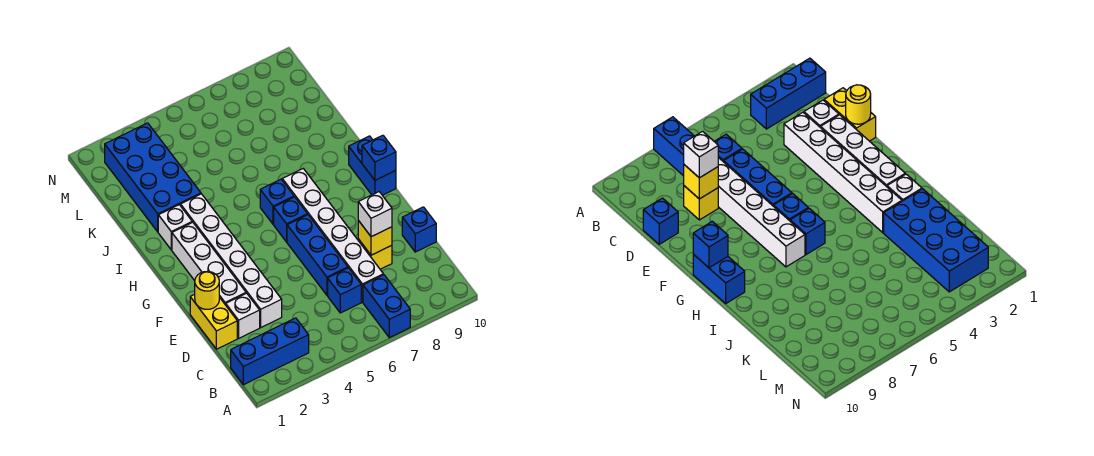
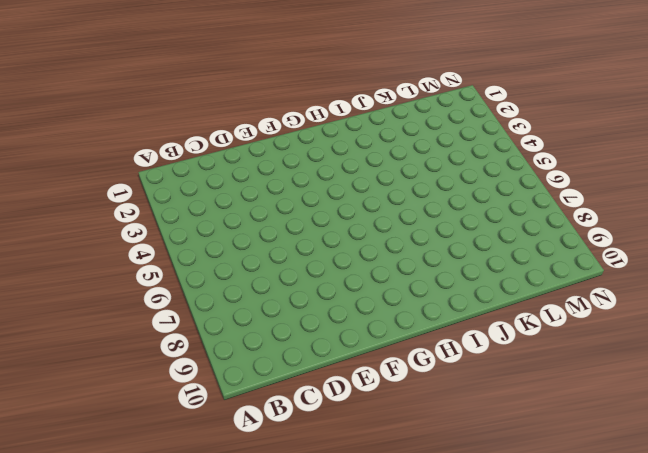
none -> blue brick A7:B7 level 1
none -> blue brick B1:B3 level 1
none -> blue brick C6 level 1

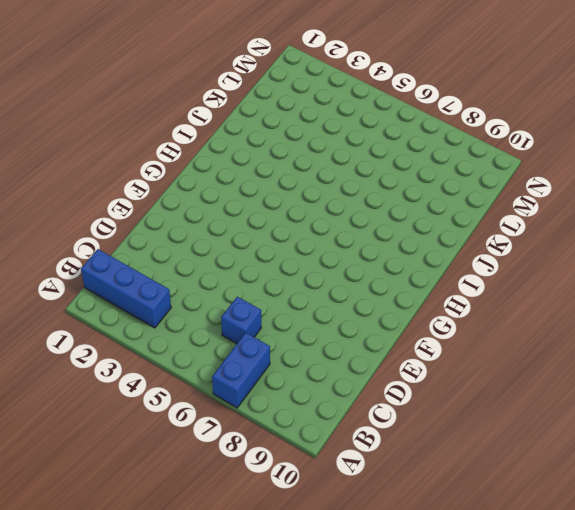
none -> white brick C7:H7 level 1
none -> yellow brick D1:E1 level 1
none -> white brick D2 level 1

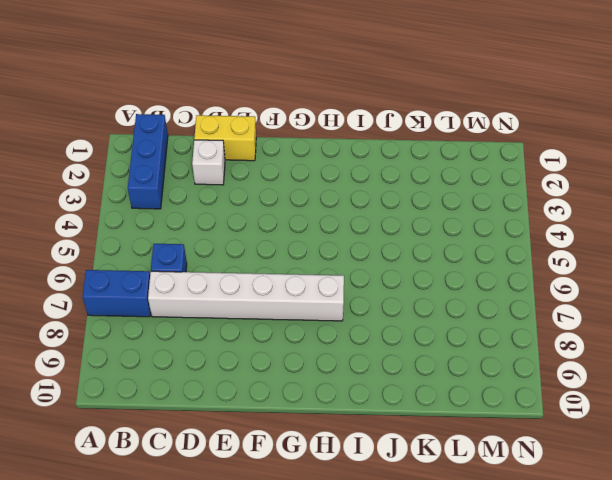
none -> white brick D3:I3 level 1
none -> blue brick D6:F6 level 1
none -> yellow brick D8 level 1

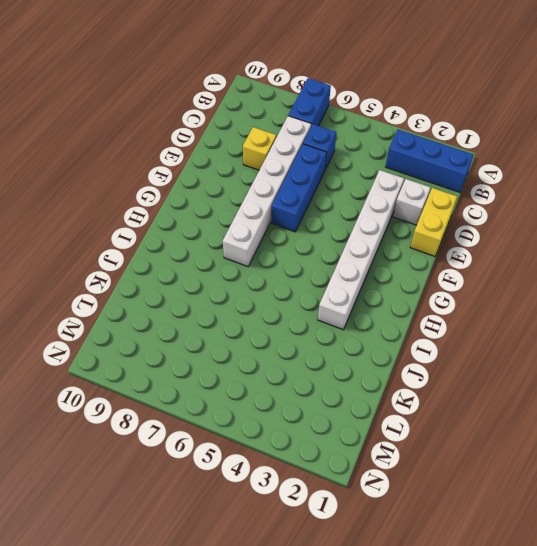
none -> blue brick D10 level 1
none -> white brick E2:H2 level 1
none -> blue brick G6 level 1

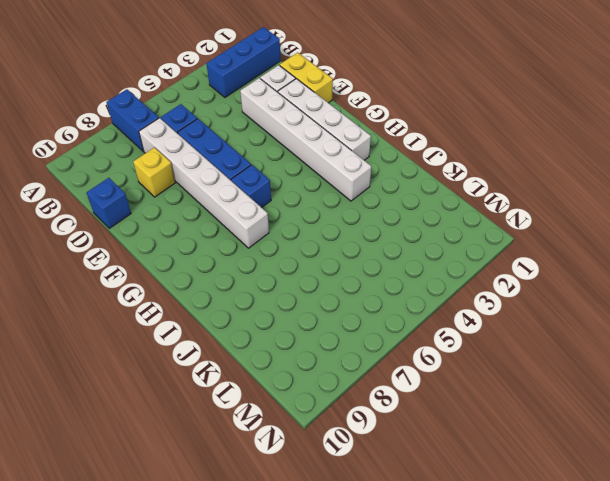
none -> blue brick G10:H10 level 1
none -> blue brick H6 level 1
none -> white brick I2 level 1

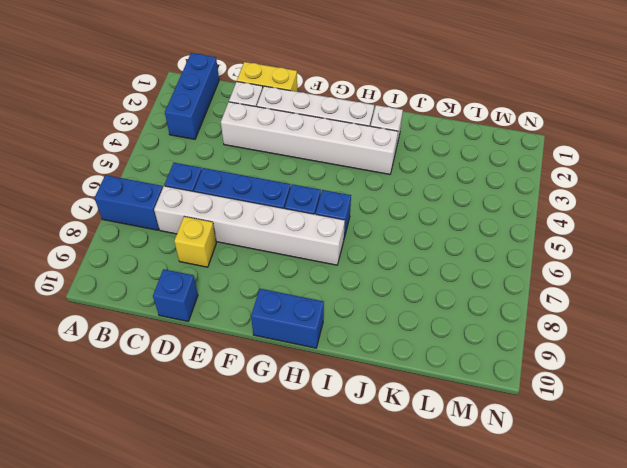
none -> blue brick J2:M3 level 1
none -> yellow brick D8 level 2
none -> yellow round brick E1 level 2

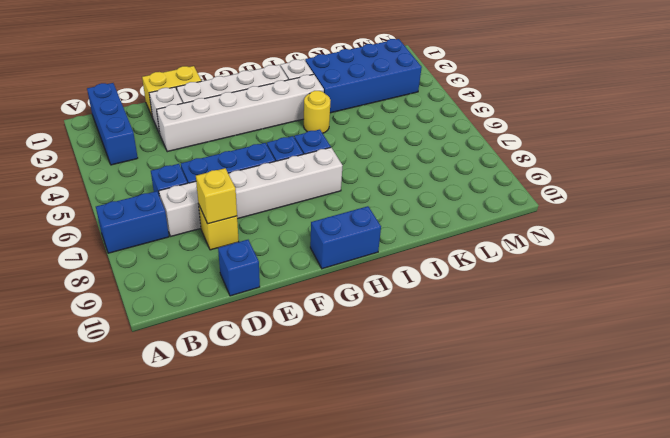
yellow round brick I4 level 1 -> yellow round brick E1 level 2
none -> blue brick G10 level 2
none -> white brick D8 level 3

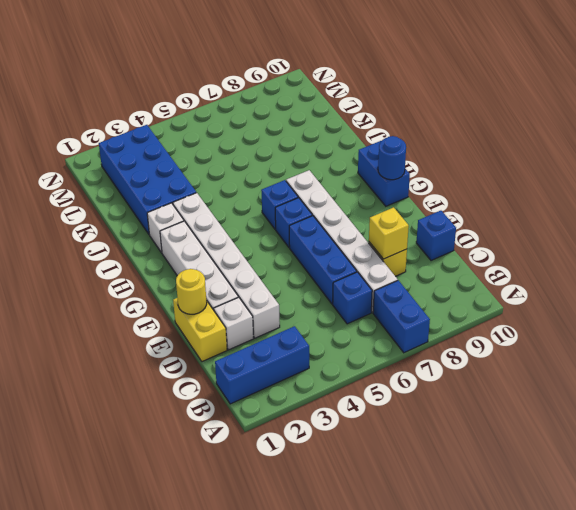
blue round brick G10 level 2 -> blue brick G10 level 2
none -> white brick D8 level 3

